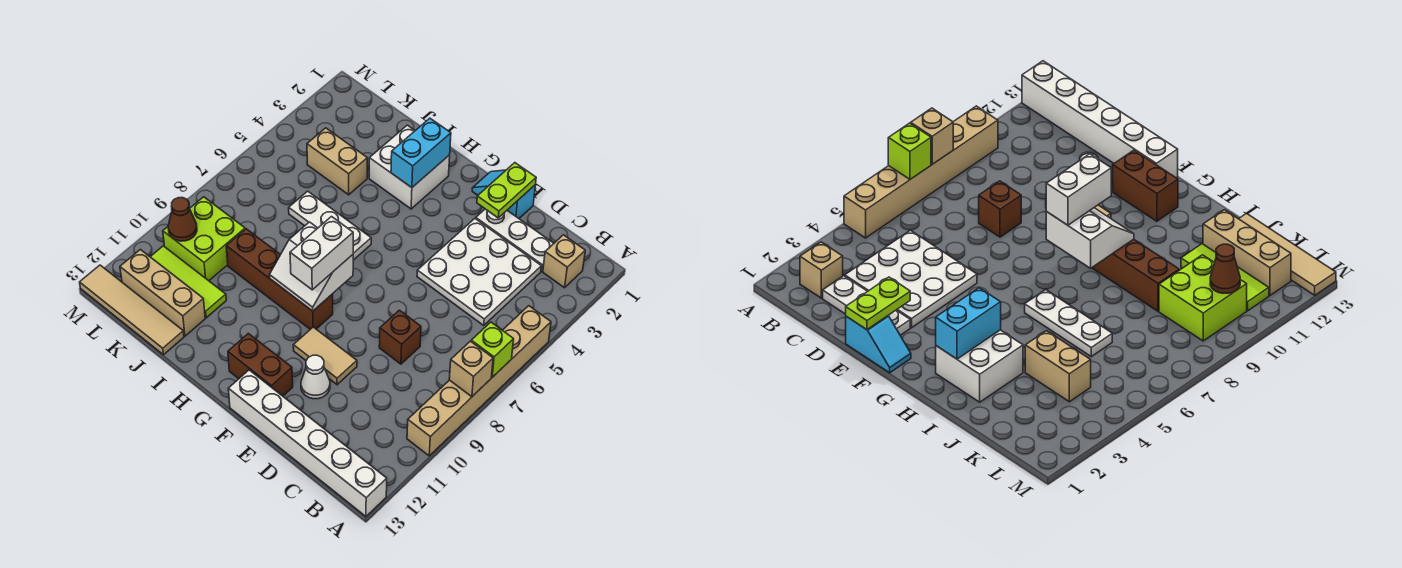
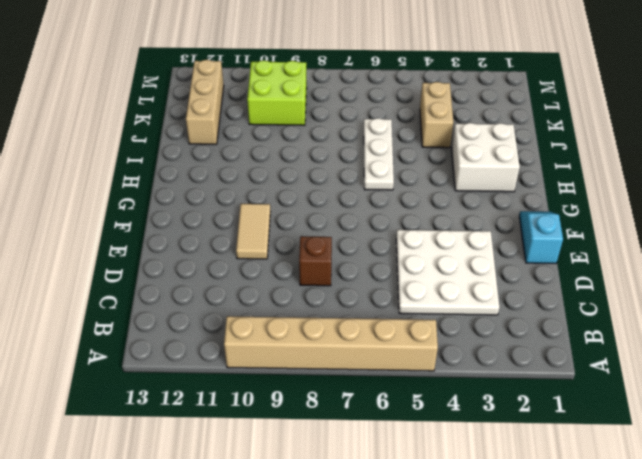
none -> white brick A13:F13 level 1
none -> tan brick B2 level 1
none -> white plate C2:E2 level 1

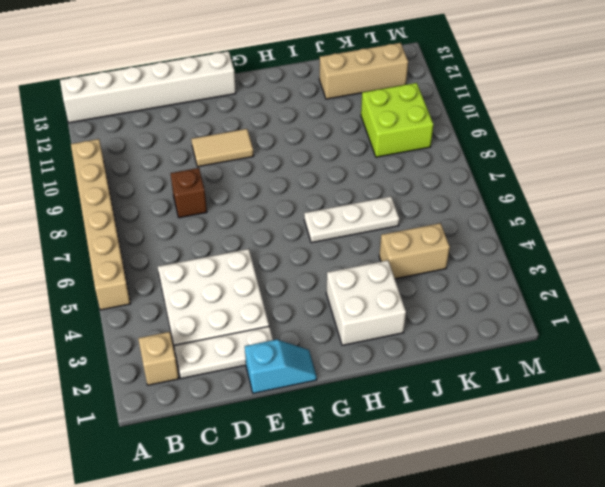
none -> white cone E11 level 1
none -> brown brick F12:G12 level 1
none -> brown brick G9:J9 level 1

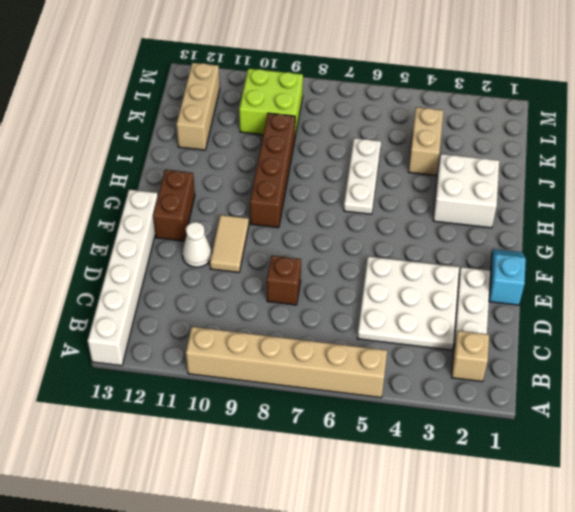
none -> lime tile J11:L11 level 1
none -> tan tile J13:M13 level 1
none -> lime brick A7 level 2

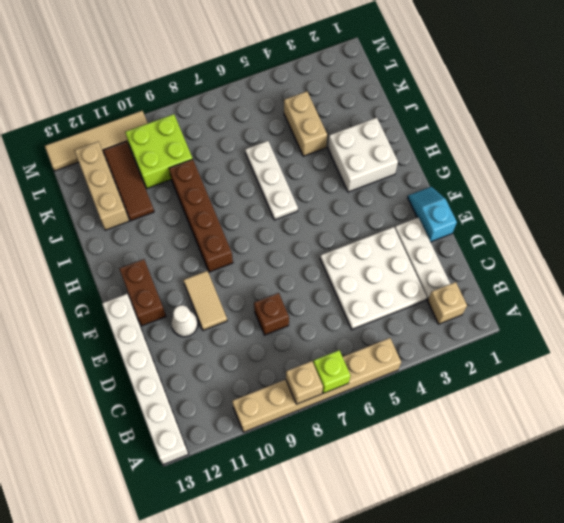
brown tile J11:L11 level 1 -> lime tile J11:L11 level 1
tan tile M10:M13 level 1 -> tan tile J13:M13 level 1
none -> lime plate E1:E2 level 2
none -> white slope G8:H9 level 2 top 8
none -> cyan brick H2:H3 level 2

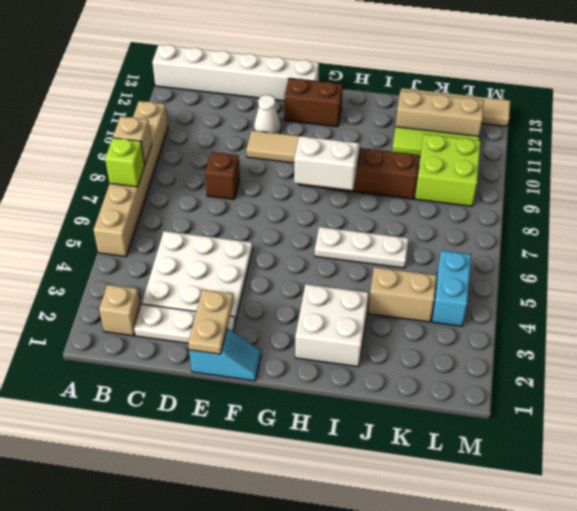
tan plate E1:E2 level 2 -> lime plate E1:E2 level 2
cyan brick L4:L5 level 1 -> cyan brick H2:H3 level 2
none -> brown cone L10 level 2
none -> white brick G8:G9 level 3

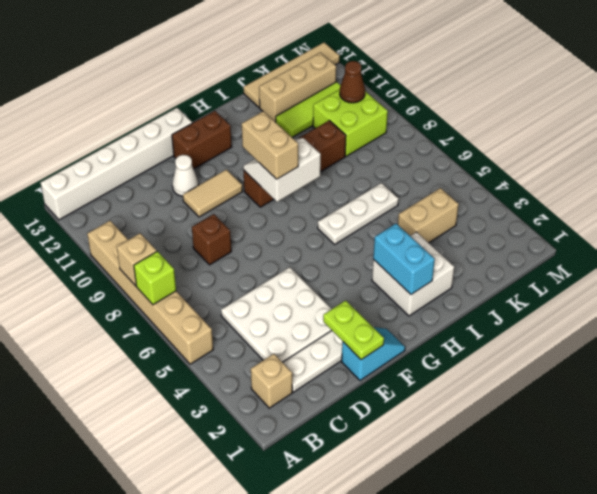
tan brick G8:G9 level 3 -> white brick G8:G9 level 3

